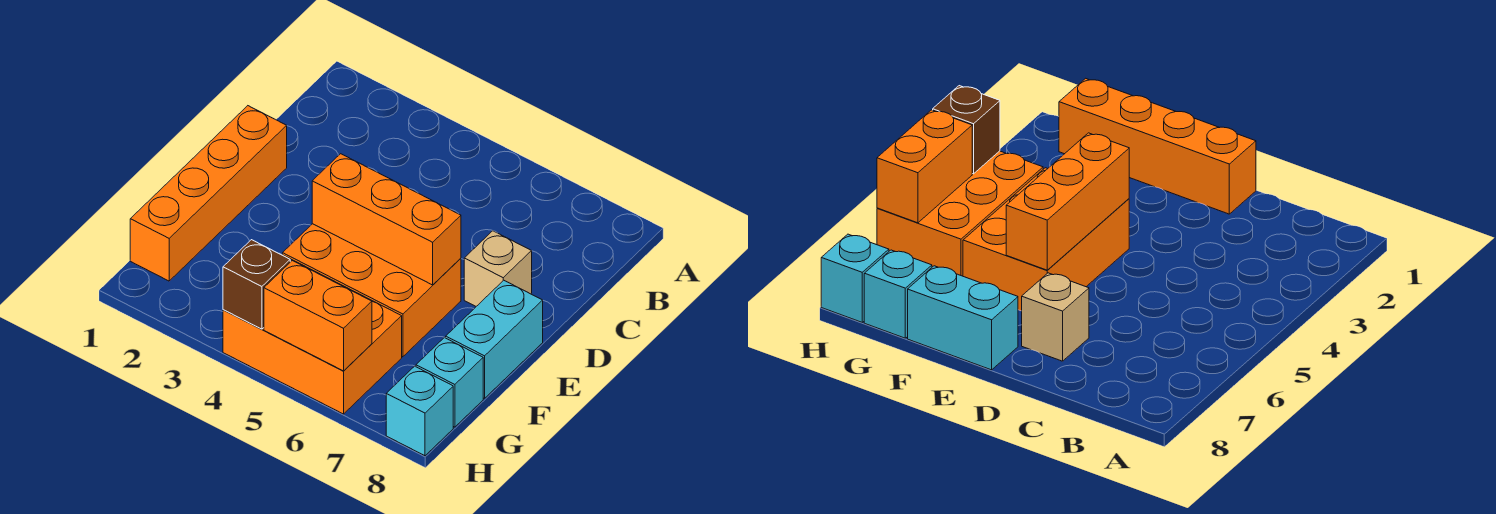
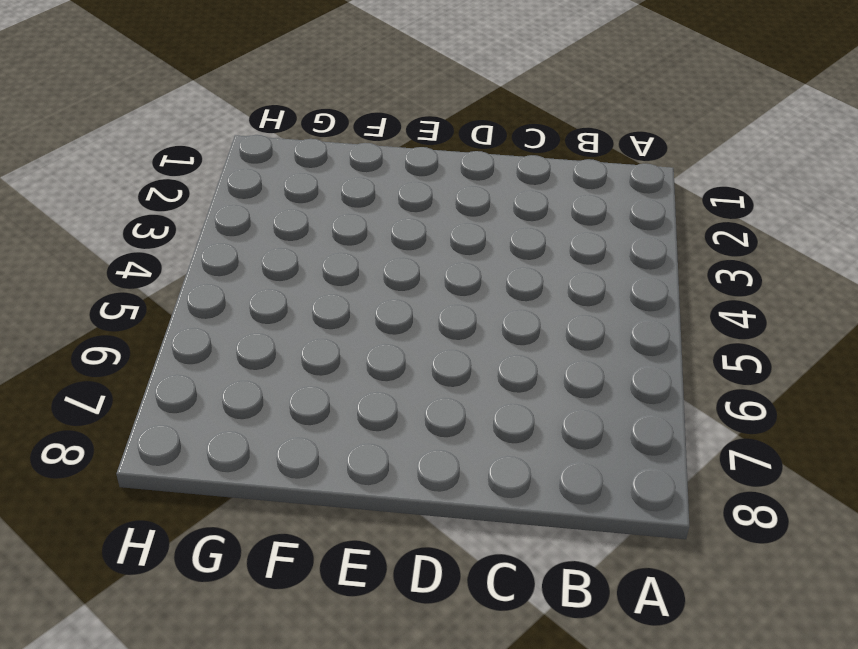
none -> orange brick D1:G1 level 1
none -> tan brick D7 level 1

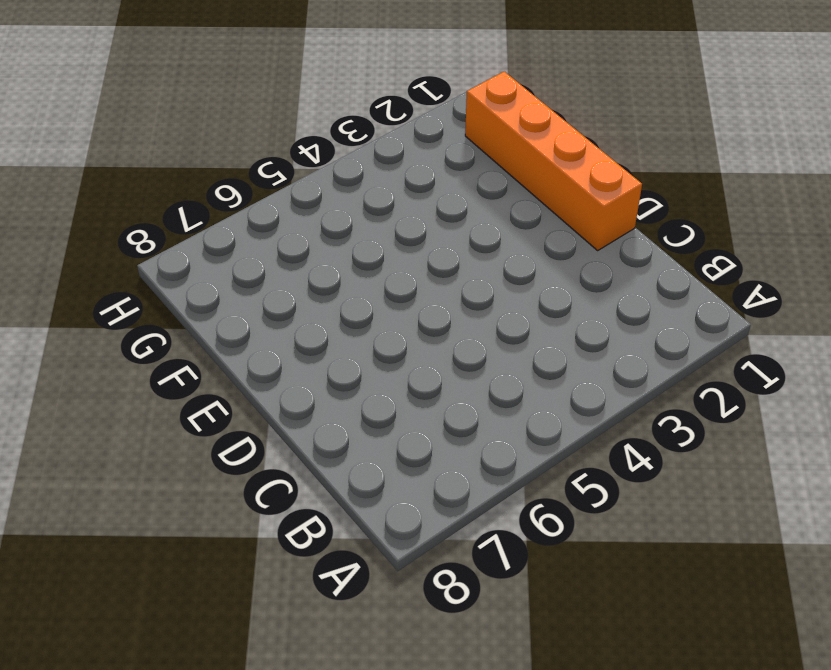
none -> tan brick D7 level 1
none -> orange brick E4:F6 level 1

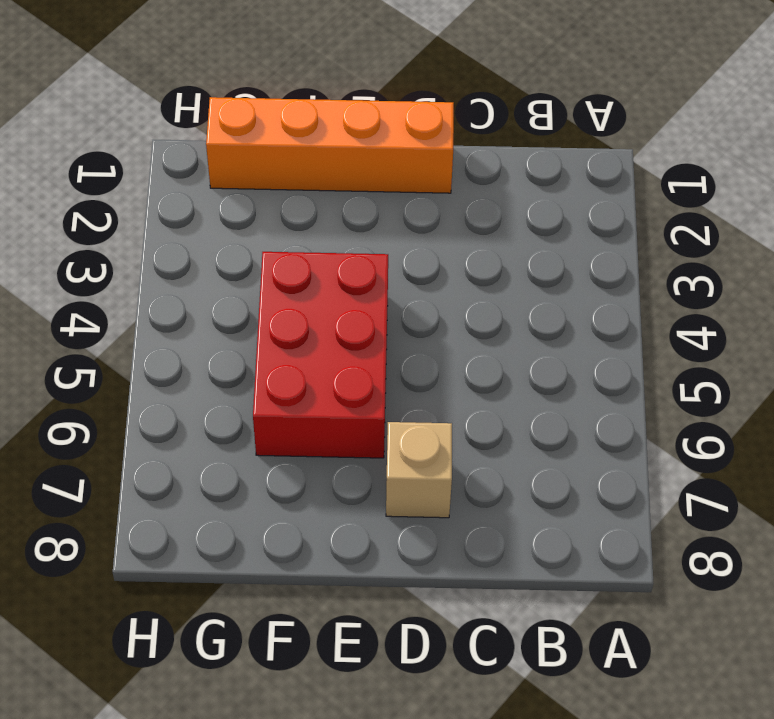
red brick E4:F6 level 1 -> orange brick E4:F6 level 1
none -> cyan brick E8:F8 level 1
none -> orange brick G4:H6 level 1

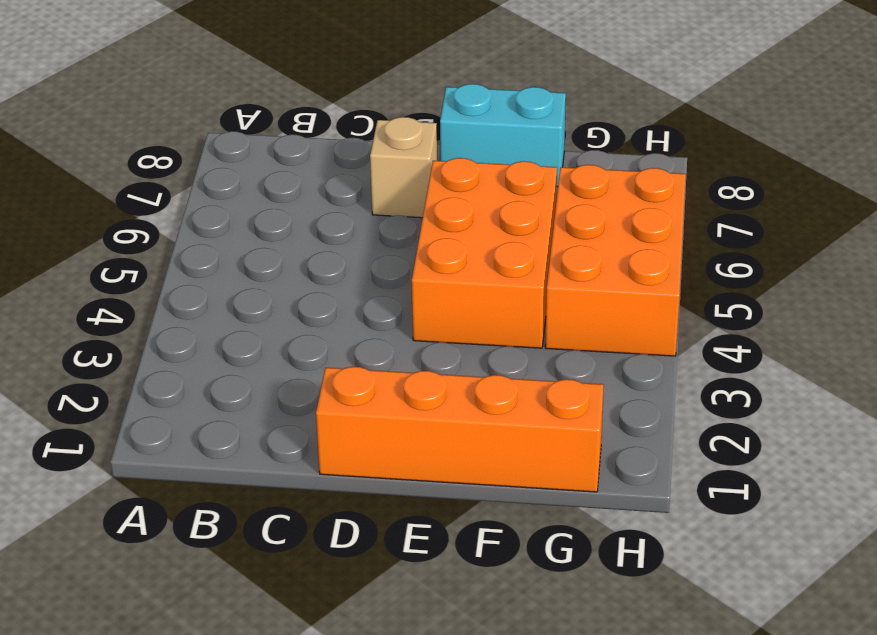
none -> cyan brick G8 level 1
none -> cyan brick H8 level 1

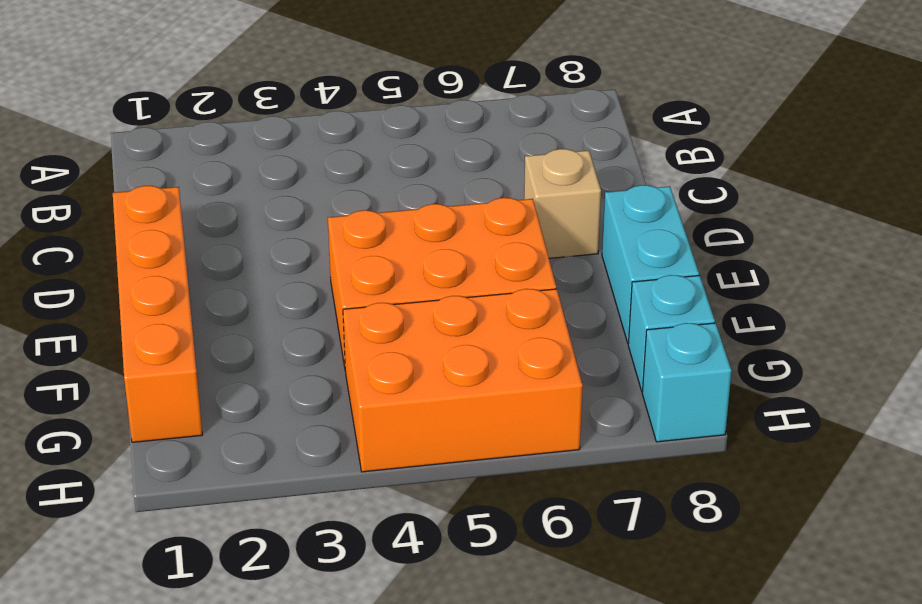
none -> orange brick E4:E6 level 2
none -> brown brick H4 level 2

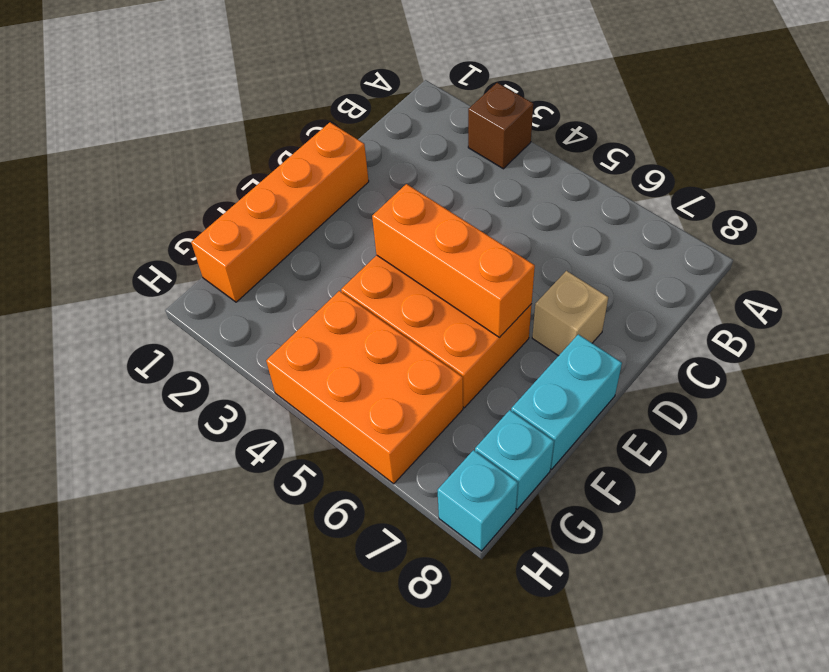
brown brick A3 level 1 -> brown brick H4 level 2
none -> orange brick H5:H6 level 2

